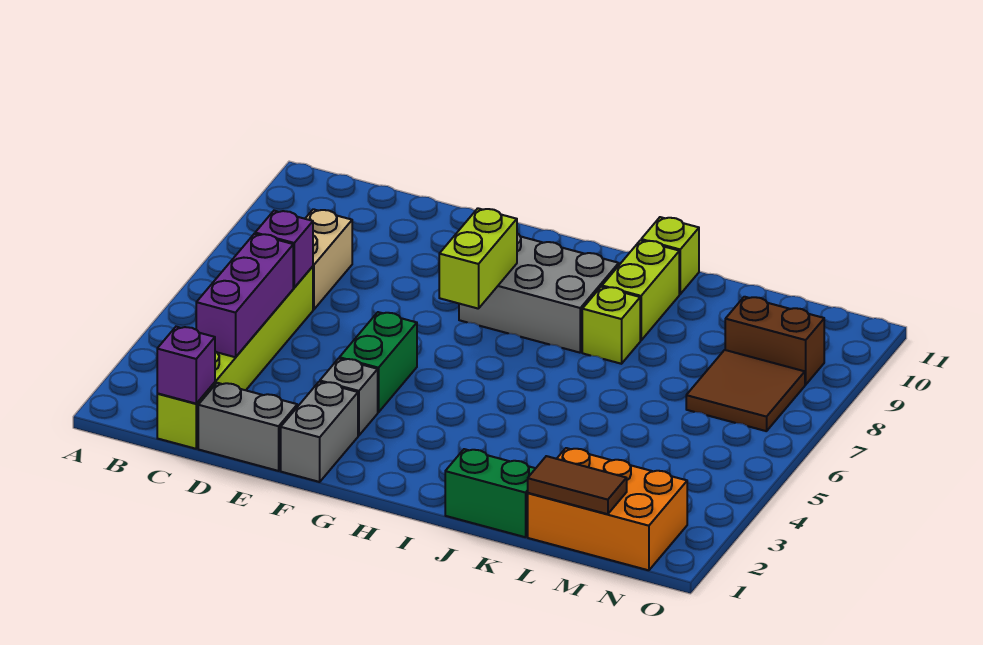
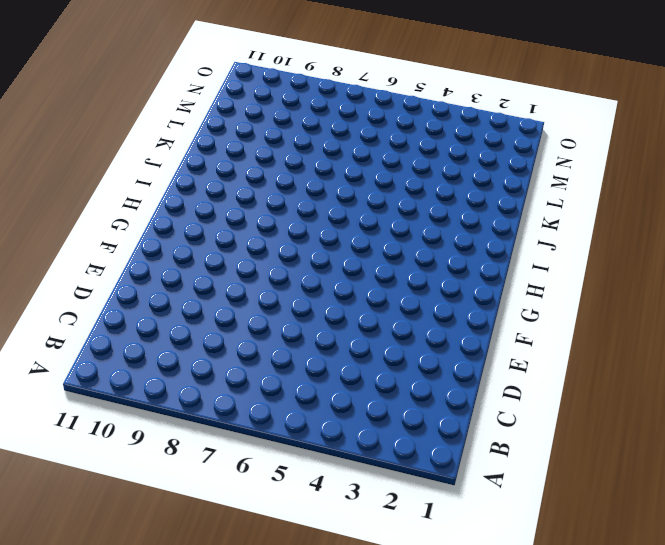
none -> lime brick C1:C6 level 1
none -> tan brick C7:C8 level 1
none -> grey brick D1:E1 level 1

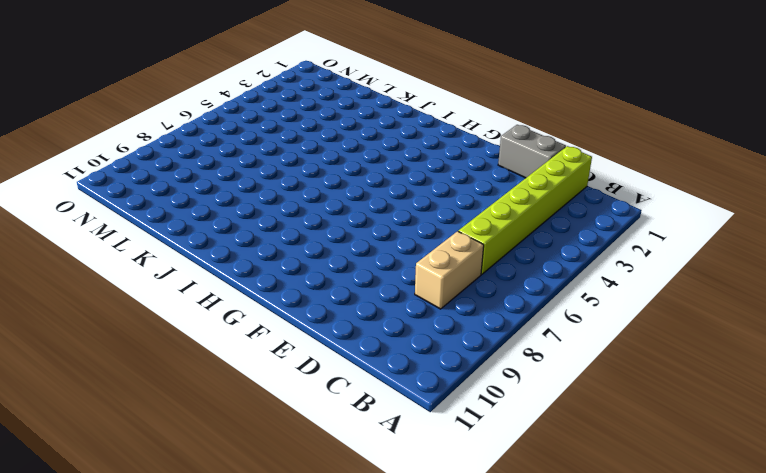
none -> grey brick F1:F2 level 1
none -> grey brick F3 level 1
none -> green brick F4:F5 level 1

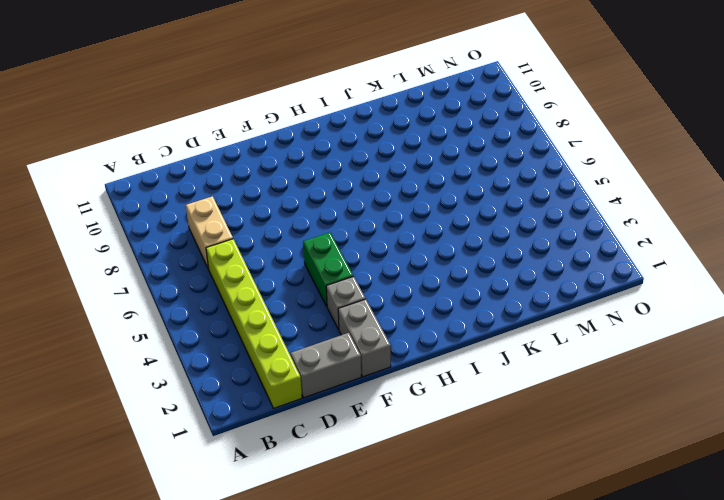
none -> grey brick G8:I9 level 1
none -> green brick J1:K1 level 1
none -> lime brick J8 level 1

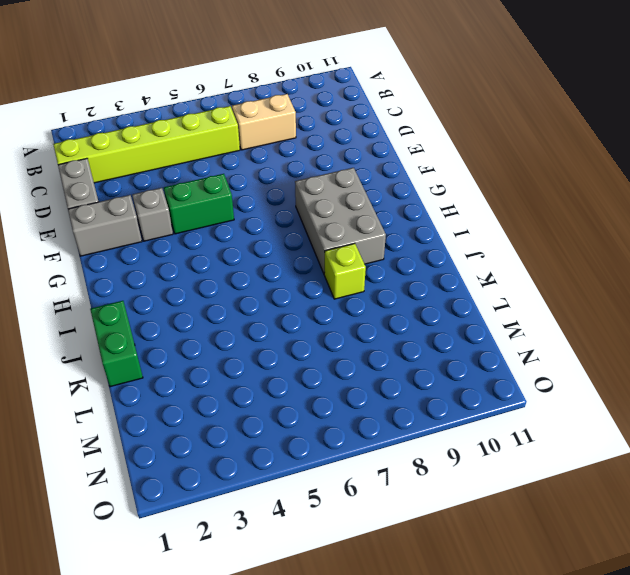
none -> lime brick J9:J10 level 1
none -> lime brick J11 level 1
none -> orange brick L1:N2 level 1

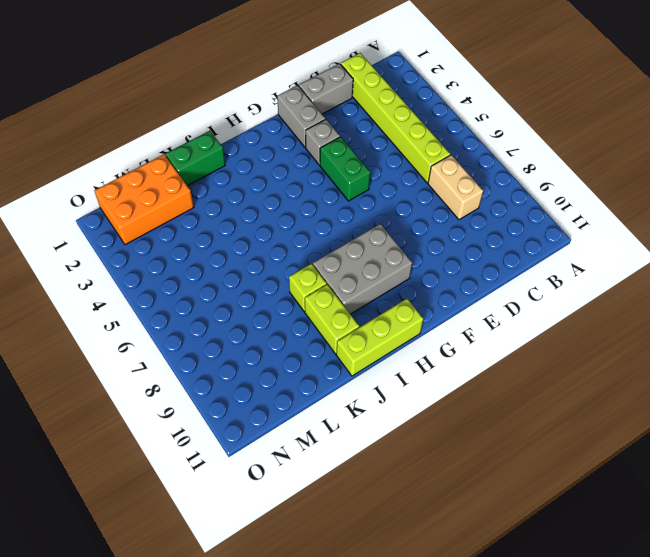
lime brick H11:J11 level 1 -> lime brick J11 level 1
none -> brown tile M7:N8 level 1
none -> brown brick M9:N9 level 1
none -> purple brick C1 level 2

